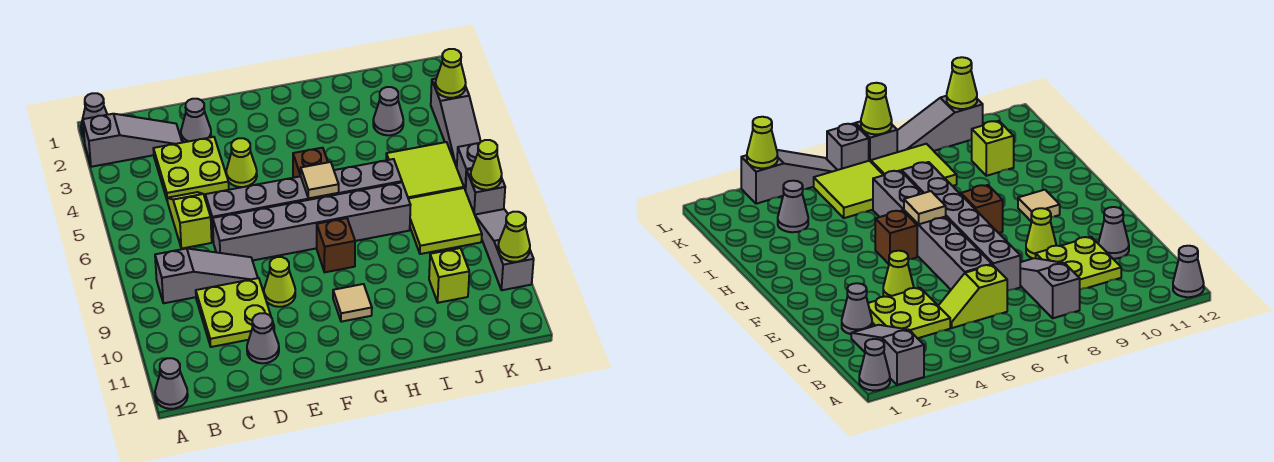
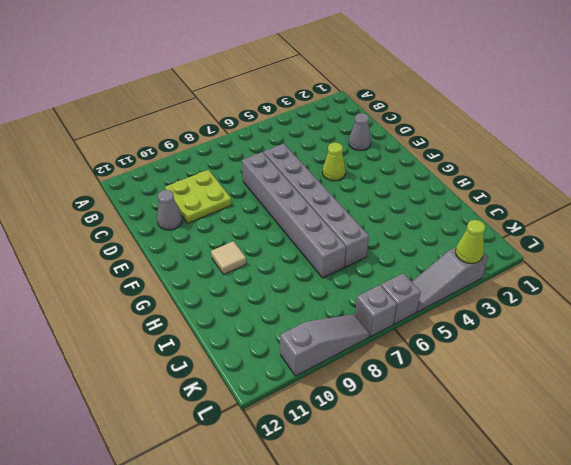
none -> grey cone A1 level 1
none -> grey slope A2:C2 level 1 top A
none -> grey cone A12 level 1

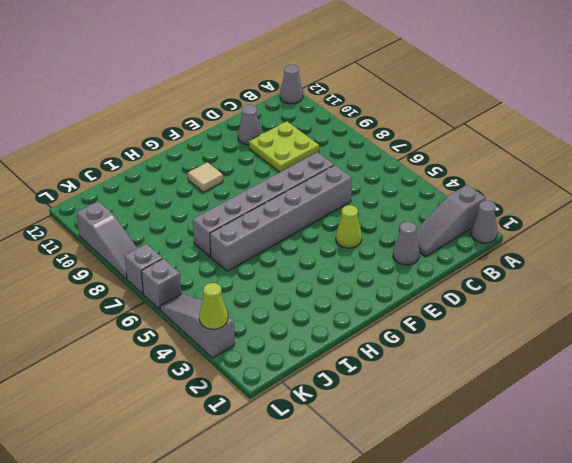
none -> grey slope B8:D8 level 1 top B
none -> lime plate C3:D4 level 1
none -> lime slope C5:C6 level 1 top 6

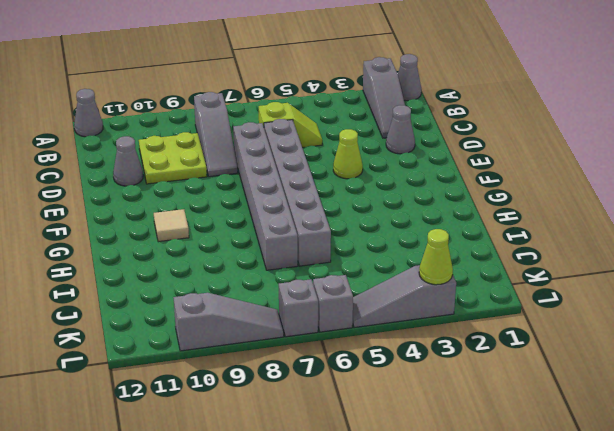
none -> lime plate C3:D4 level 1
none -> lime cone E9 level 1
none -> brown brick G5 level 1

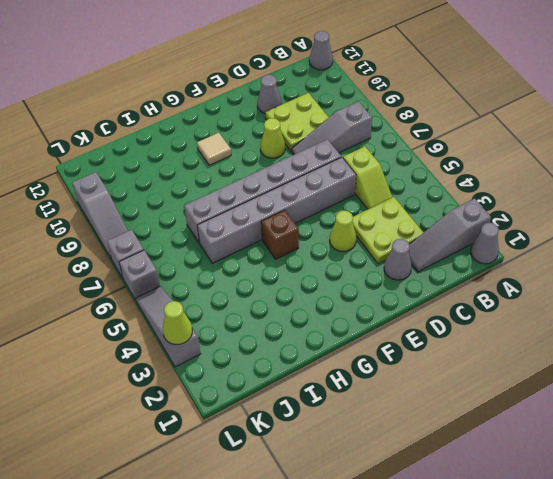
none -> brown brick G8 level 1
none -> grey cone J3 level 1
none -> lime tile J5:K6 level 1

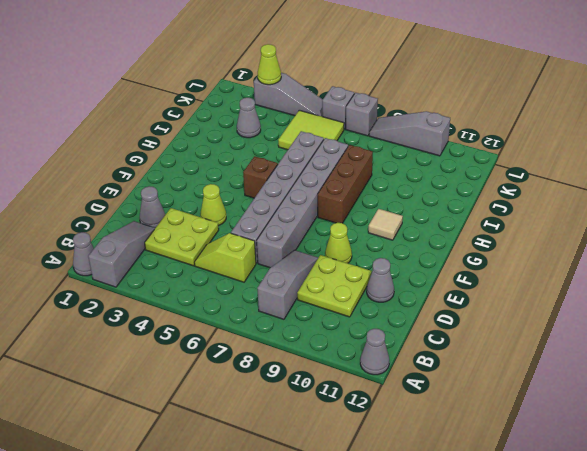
brown brick G8:I8 level 1 -> brown brick G8 level 1
none -> lime tile J7:K8 level 1
none -> lime brick J10 level 1
none -> tan tile G6 level 2

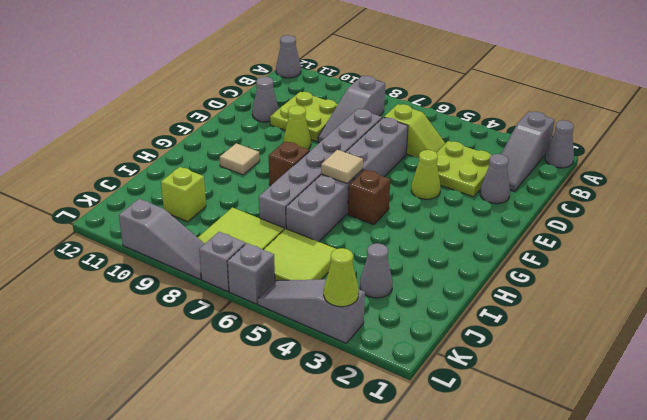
none -> lime cone L7 level 2
none -> lime cone L10 level 2

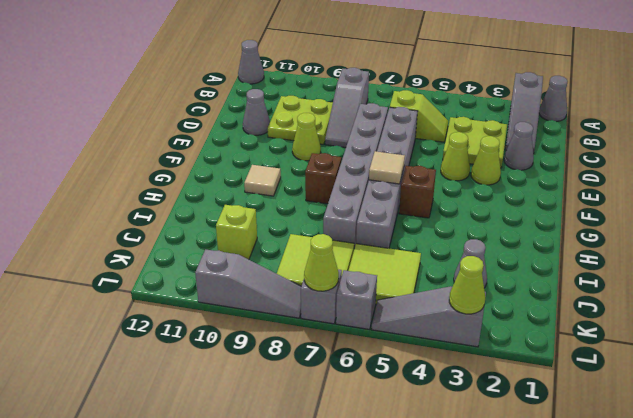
lime cone E3 level 1 -> lime cone L10 level 2

